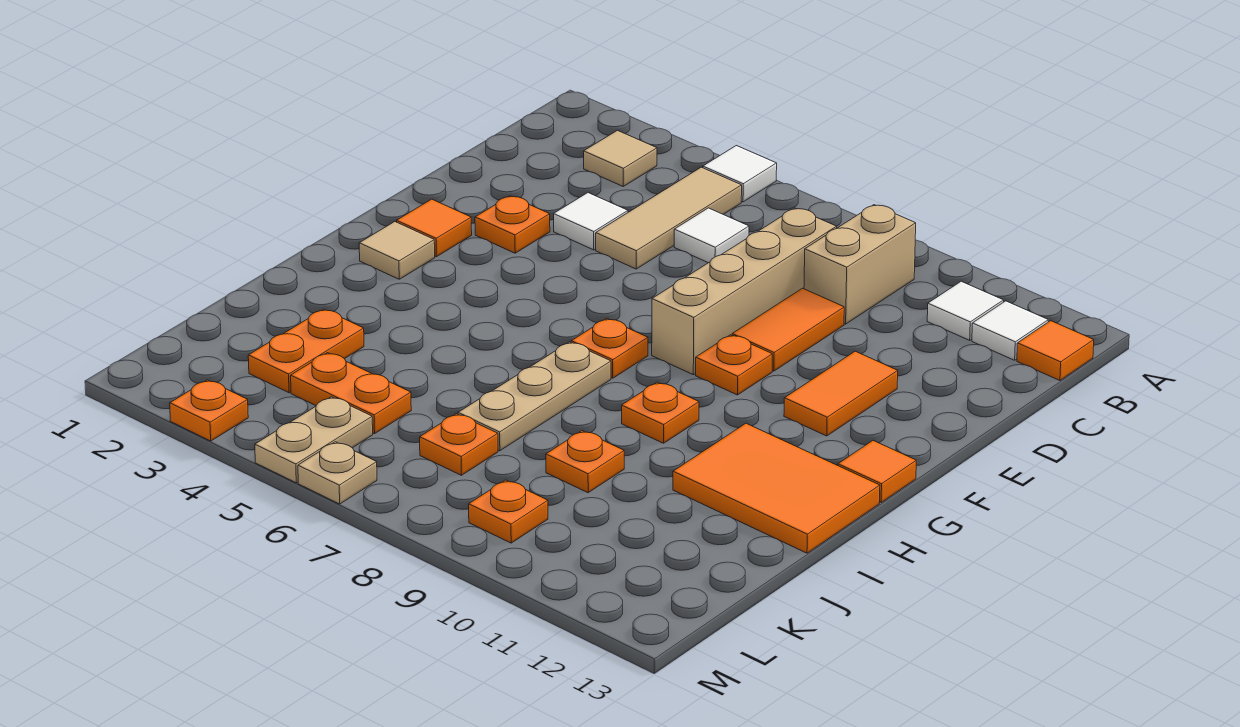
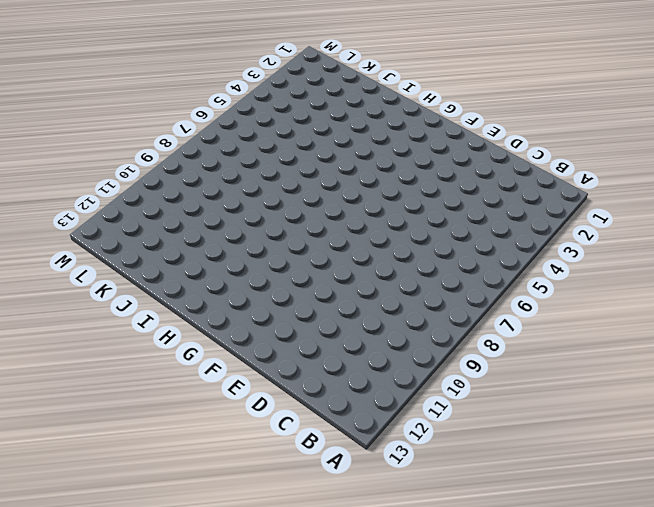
none -> white tile A5 level 1
none -> tan tile B3 level 1
none -> tan tile B5:D5 level 1

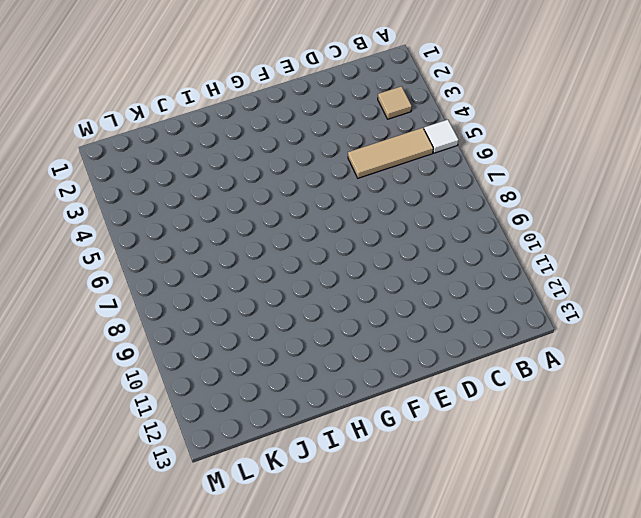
none -> tan brick B9:C9 level 1
none -> white tile B11 level 1
none -> white tile B12 level 1

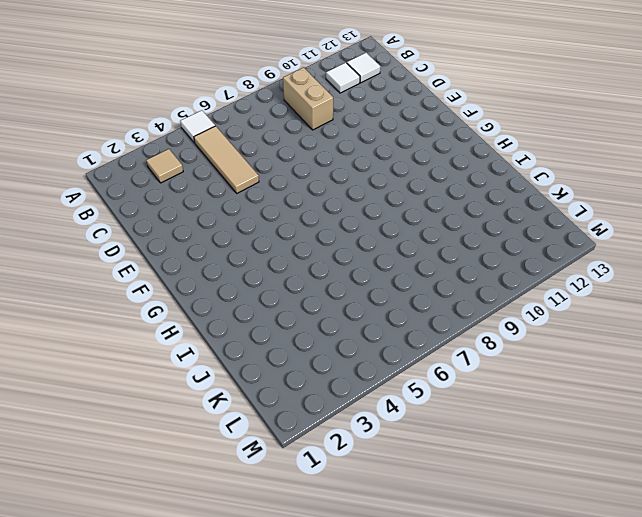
none -> orange tile B13 level 1
none -> white tile C6 level 1
none -> tan brick C8:F8 level 1

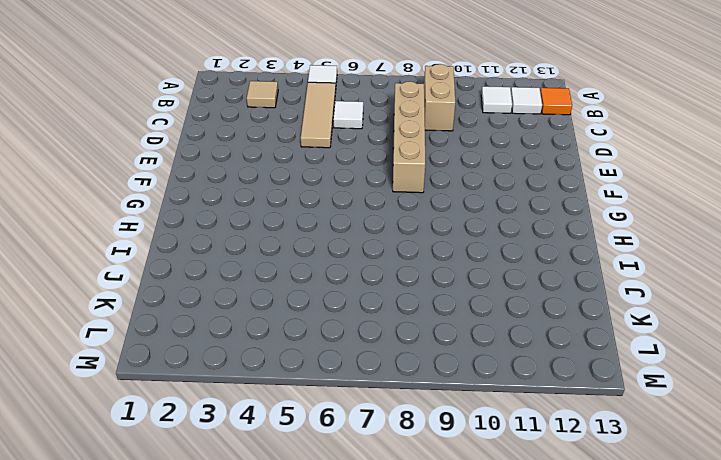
none -> white tile D4 level 1
none -> orange tile D9:E9 level 1
none -> orange plate E3 level 1

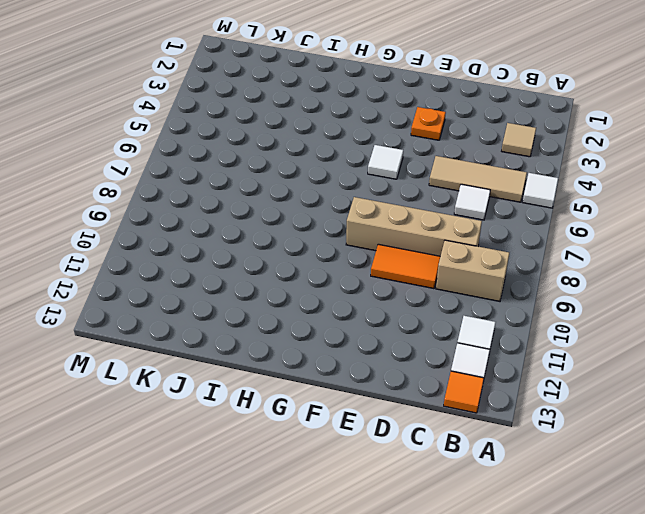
white tile F5 level 1 -> white tile D4 level 1
none -> orange tile E11:F11 level 1
none -> orange tile F2 level 1
none -> orange plate F9 level 1

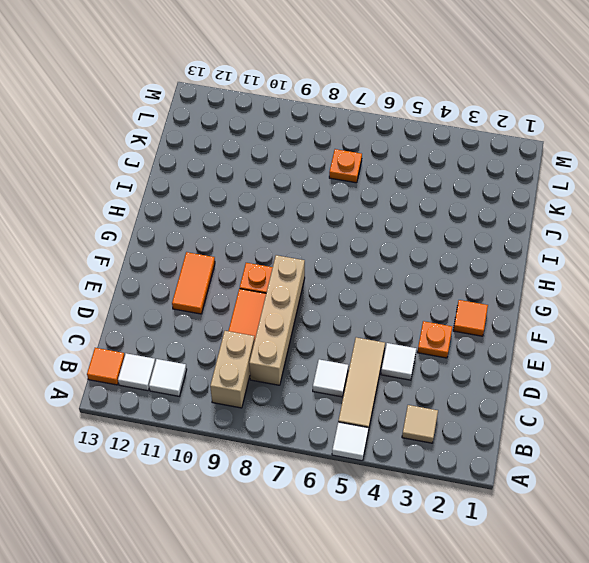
none -> tan tile G2 level 1
none -> orange plate G7 level 1
none -> orange tile G13 level 1

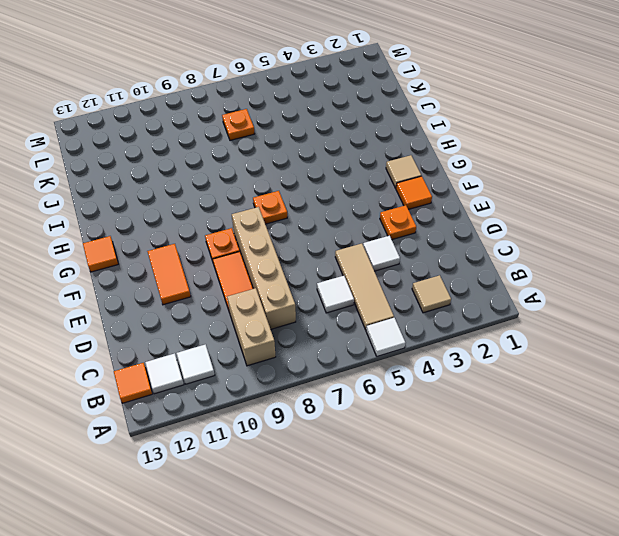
none -> tan plate H7:J7 level 1
none -> orange plate H9 level 1
none -> orange tile H11:I13 level 1

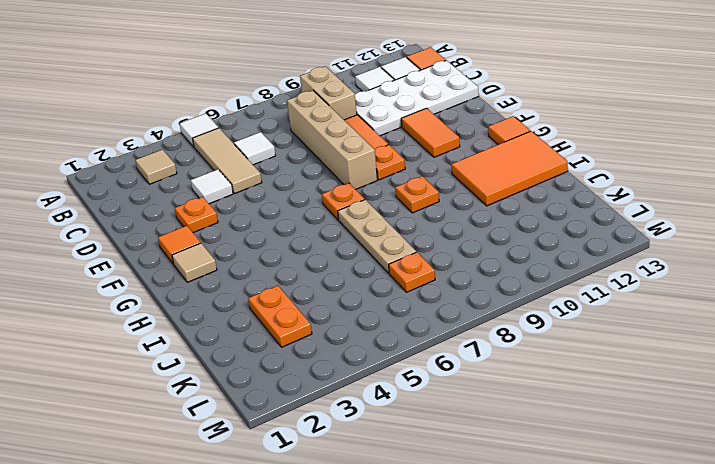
white plate C10:D13 level 1 -> none
none -> orange plate J9 level 1
none -> orange plate K4:K5 level 1
none -> tan plate L5:M5 level 1

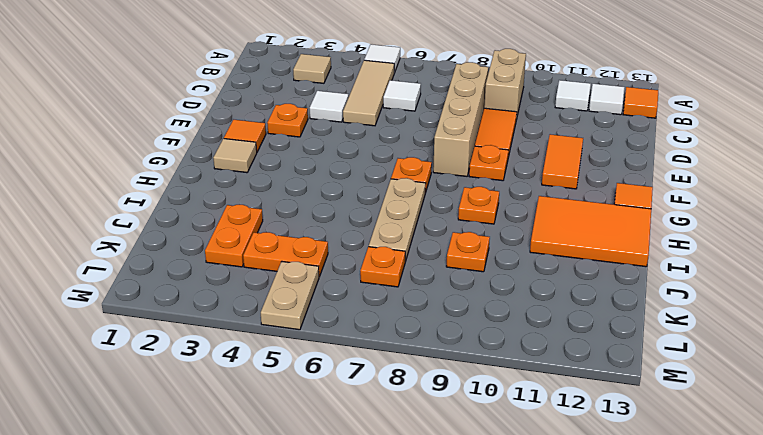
none -> orange plate L9 level 1
none -> orange plate M3 level 1
none -> tan plate M6 level 1

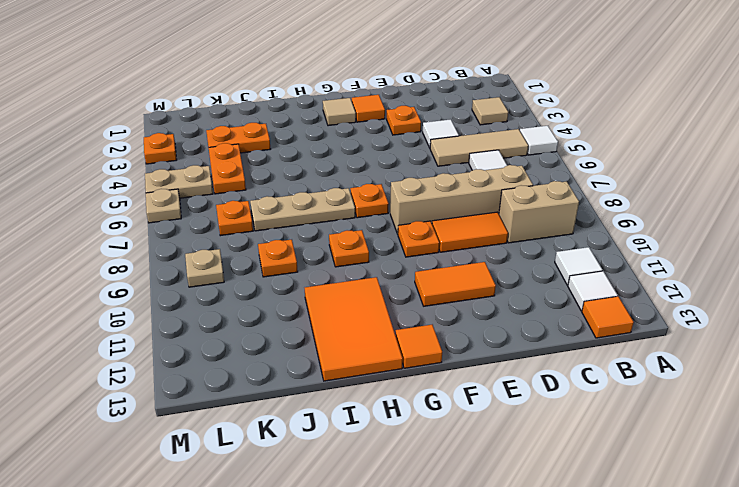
tan plate L9 level 1 -> orange plate L9 level 1

